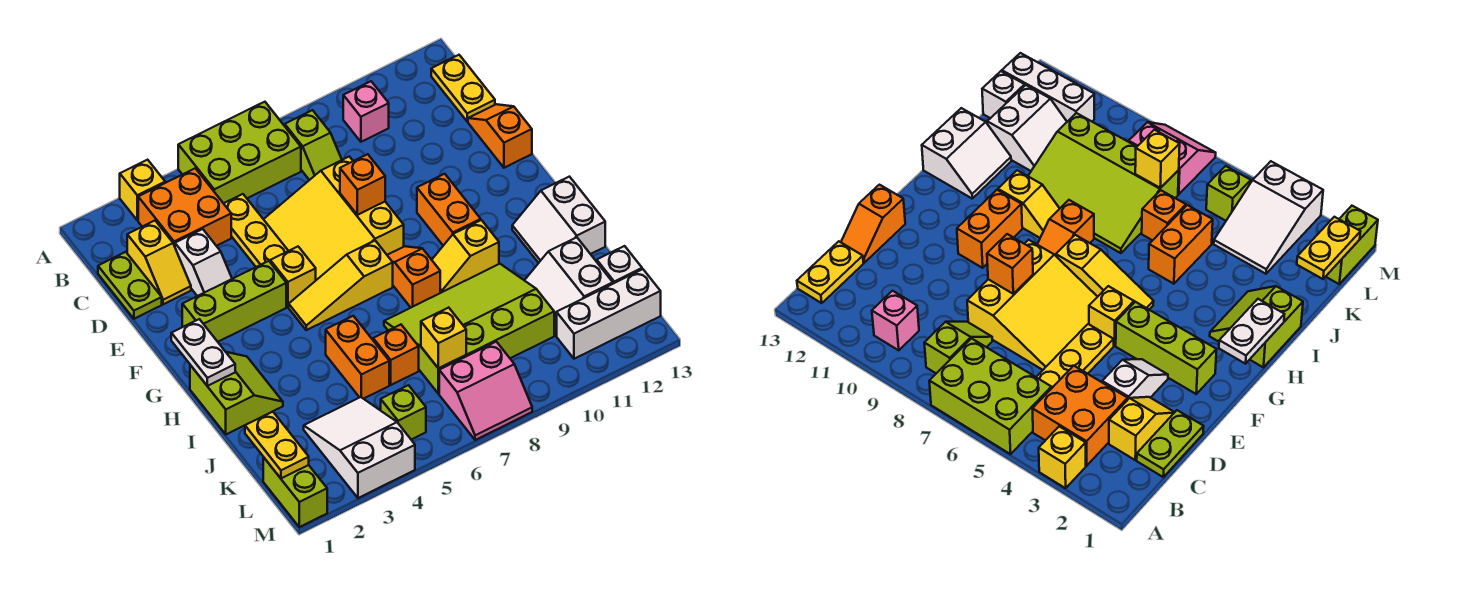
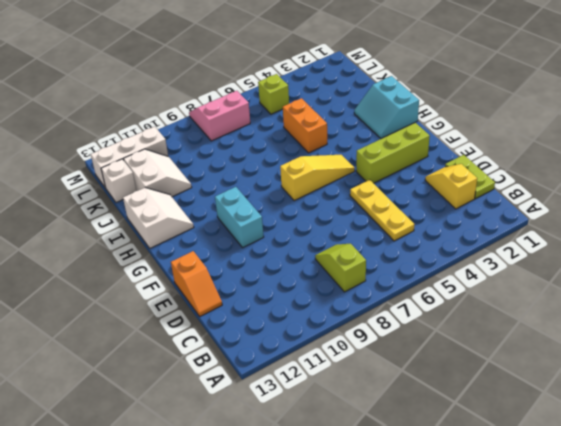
cyan brick F10:G10 level 1 -> orange brick F10:G10 level 1
cyan slope H1:I2 level 1 top 1 -> lime slope H1:I2 level 1 top 1
none -> yellow brick A3 level 1
none -> lime brick A5:B7 level 1
none -> orange brick B3:C4 level 1
none -> pink brick B10 level 1

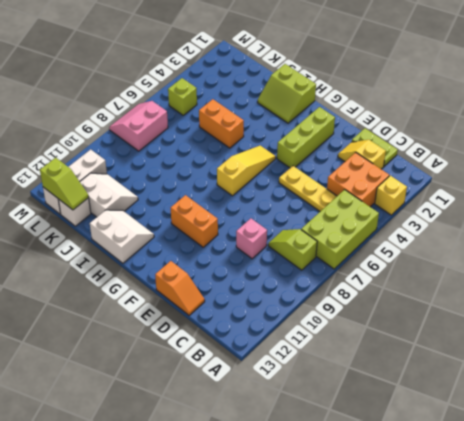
pink brick D9 level 1 -> pink brick B10 level 1
lime slope K13:L13 level 2 top L -> none
none -> yellow plate B13:C13 level 1
none -> white slope D3:E3 level 1 top D
none -> yellow slope D6:F8 level 1 top 8
none -> yellow brick F5 level 1

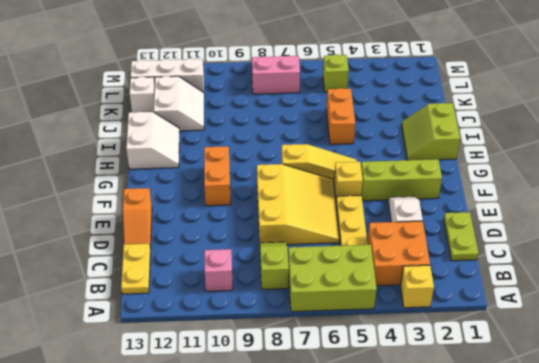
none -> yellow slope C2:D2 level 1 top C
none -> orange slope G8:H8 level 1 top H
none -> yellow slope H9:H10 level 1 top 10
none -> lime slope I7:K10 level 1 top K

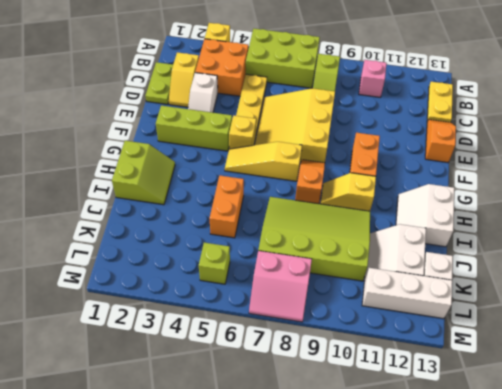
none -> orange brick J6 level 1
none -> white slope K3:M4 level 1 top M
none -> lime brick L1:M1 level 1
none -> orange brick E8 level 2

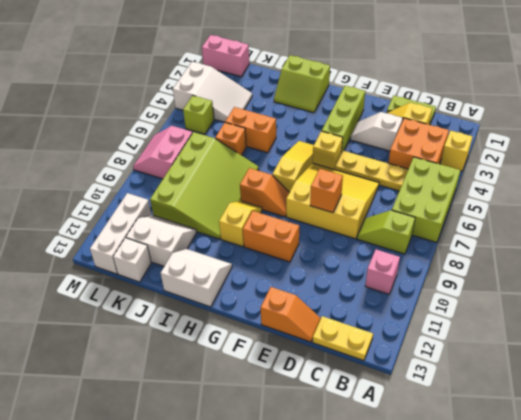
pink brick L1:M1 level 1 -> lime brick L1:M1 level 1
none -> white plate G1:H1 level 2
none -> yellow plate K1:L1 level 2
none -> yellow brick K7 level 2

